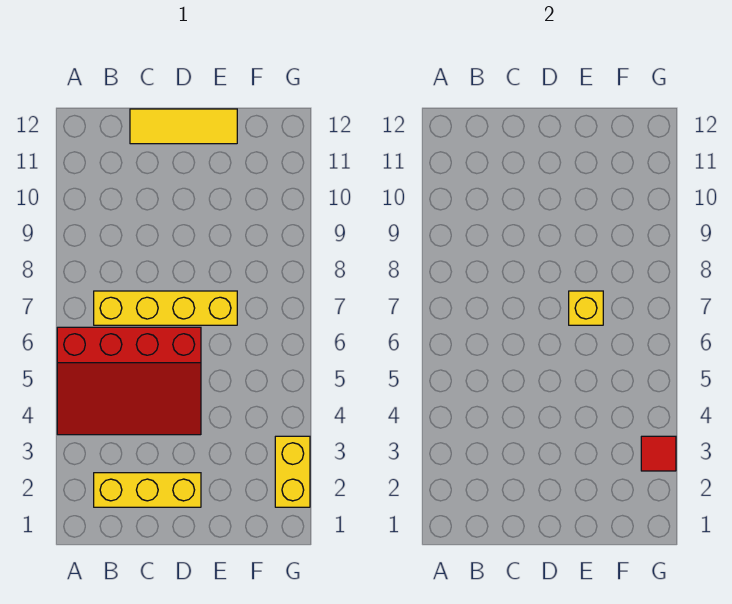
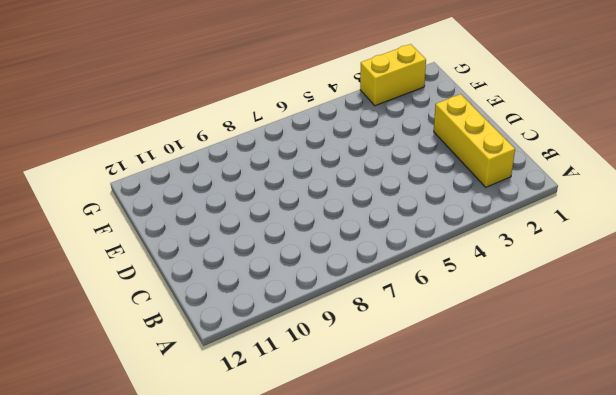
none -> red slope A4:D6 level 1 top 6
none -> yellow brick B7:E7 level 1

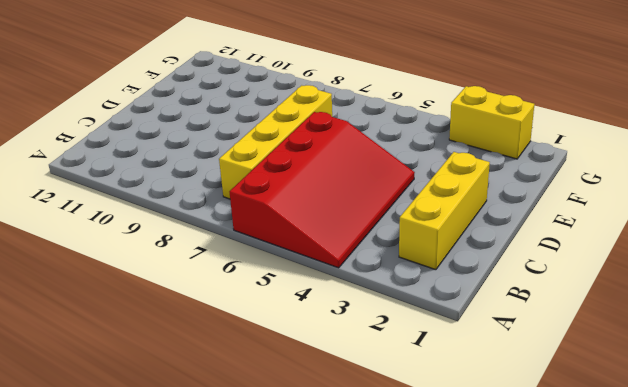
none -> yellow tile C12:E12 level 1
none -> yellow brick E7 level 2

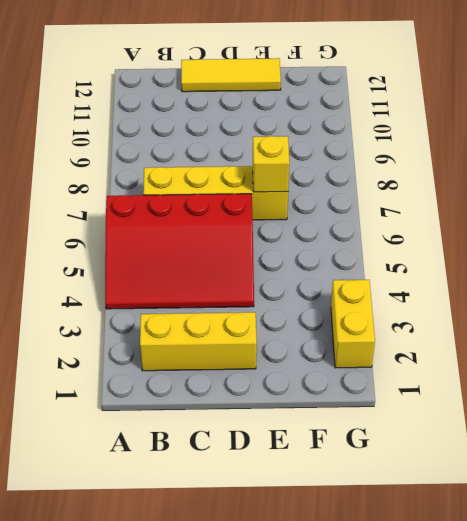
none -> red tile G3 level 2

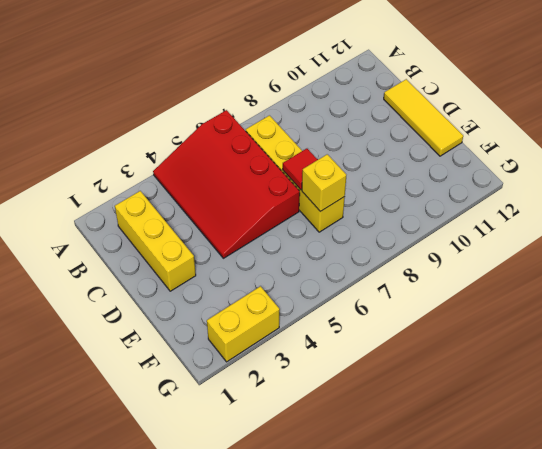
red tile D7 level 2 -> red tile G3 level 2

